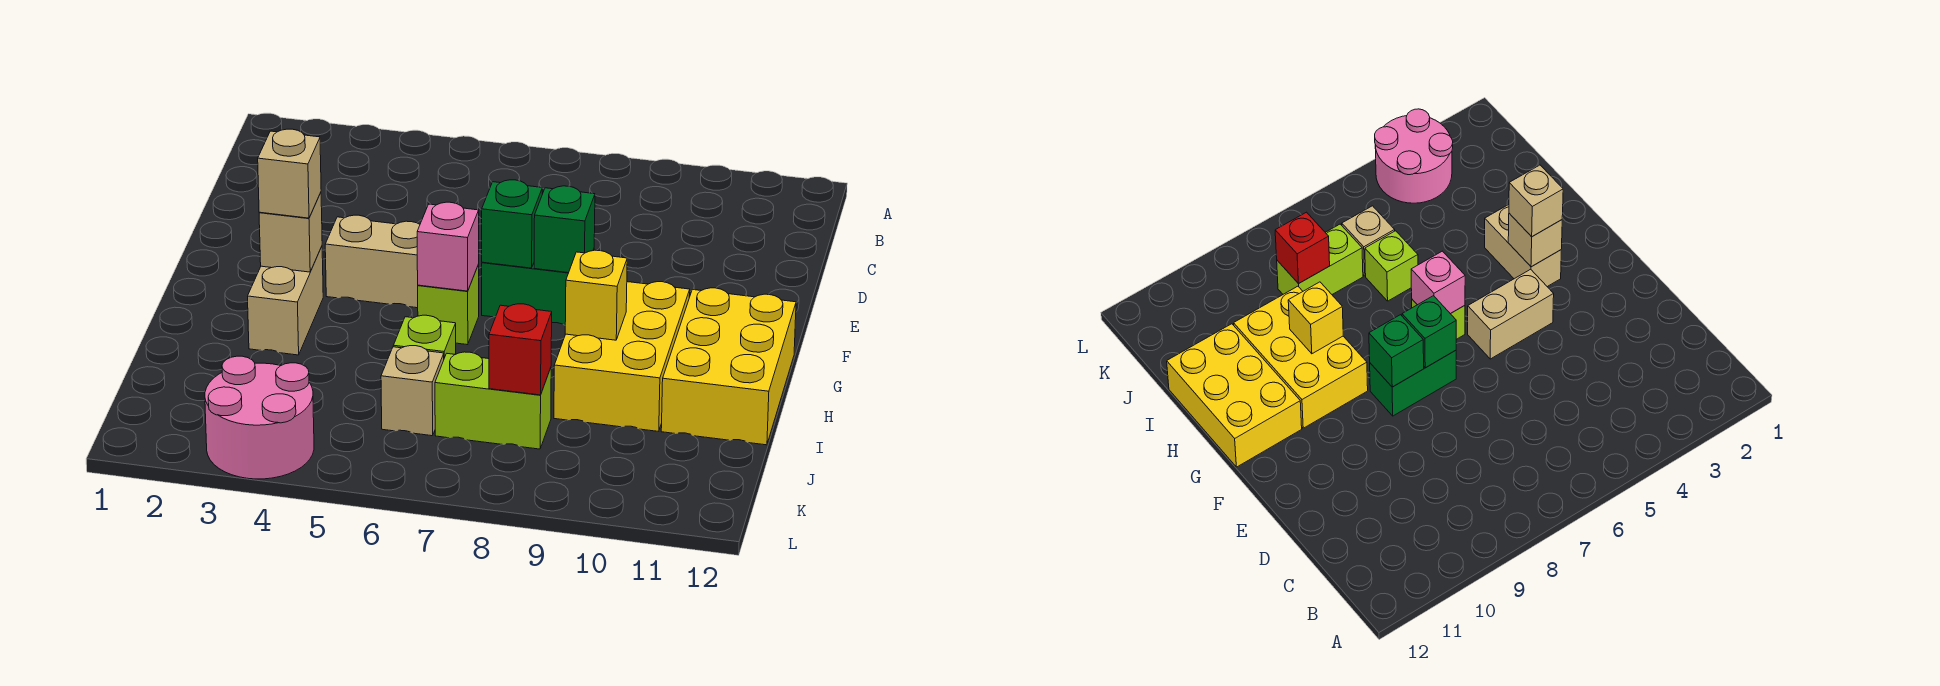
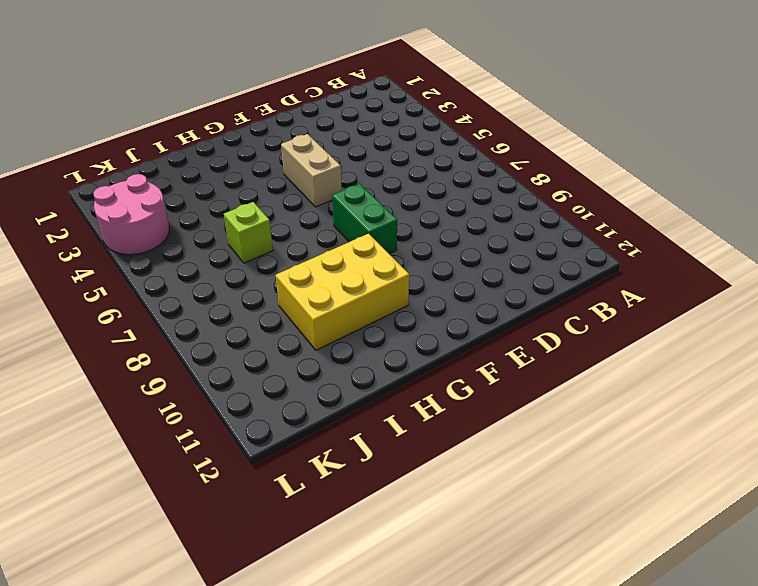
none -> tan brick G3:H3 level 1
none -> lime brick G6 level 1
none -> yellow brick G11:I12 level 1

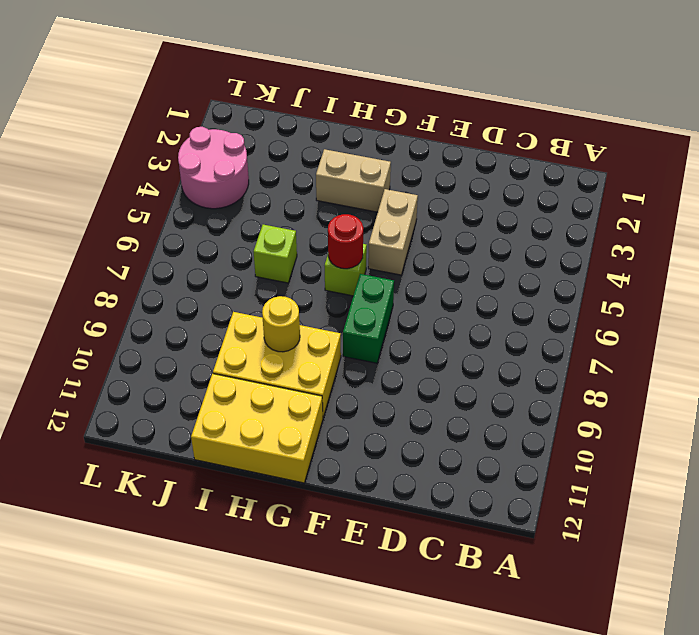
red round brick G6 level 2 -> pink brick G6 level 2
yellow round brick H9 level 2 -> yellow brick H9 level 2
none -> tan brick J6 level 1
none -> lime brick J7:J8 level 1
none -> green brick F7 level 2

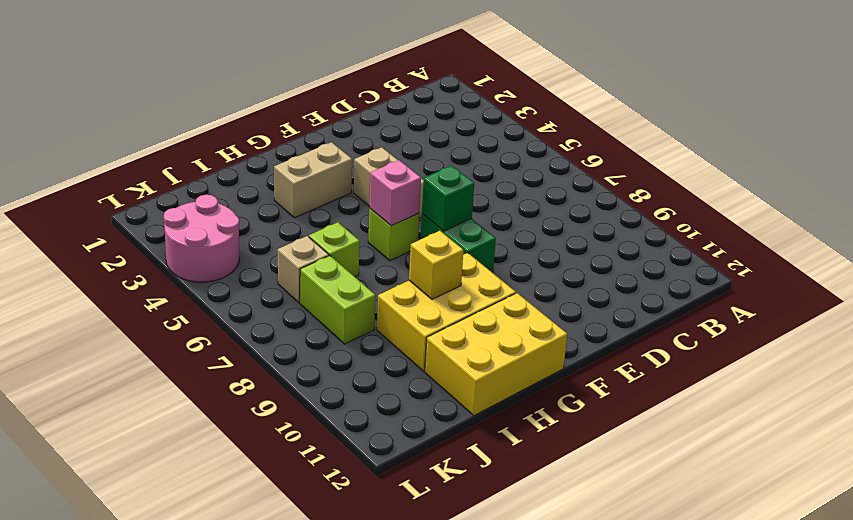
none -> green brick F8 level 2
none -> tan brick G3 level 2
none -> red brick J8 level 2

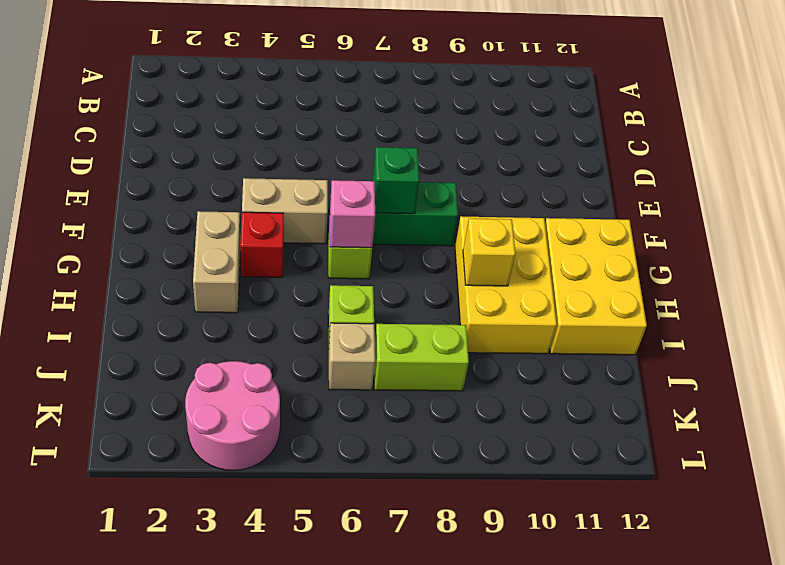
red brick G4 level 1 -> red brick J8 level 2
none -> green brick F8 level 2
none -> tan brick G3 level 2
none -> tan brick G3 level 3

